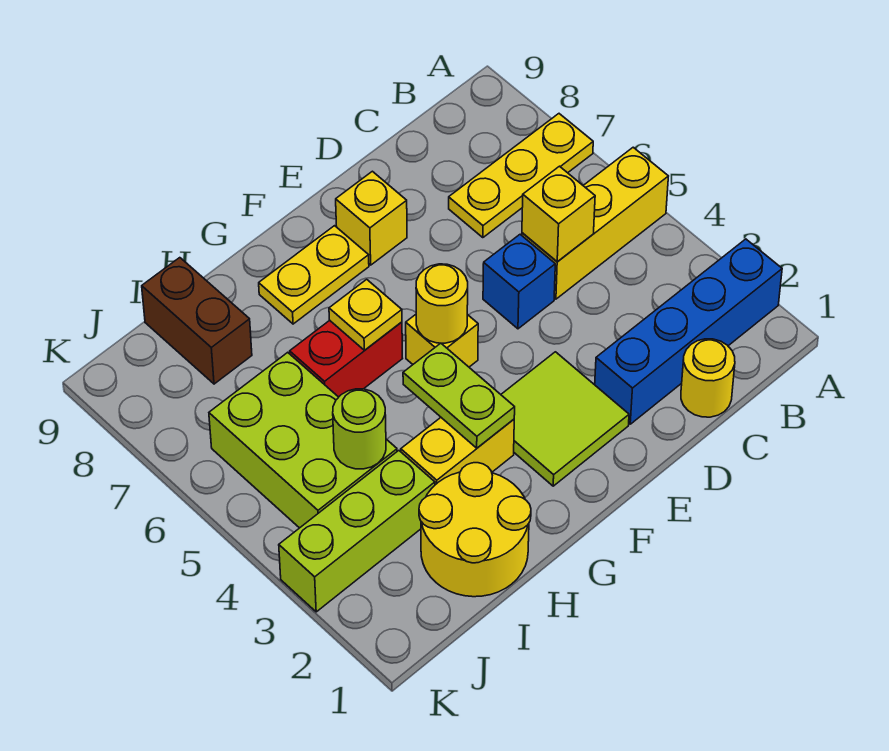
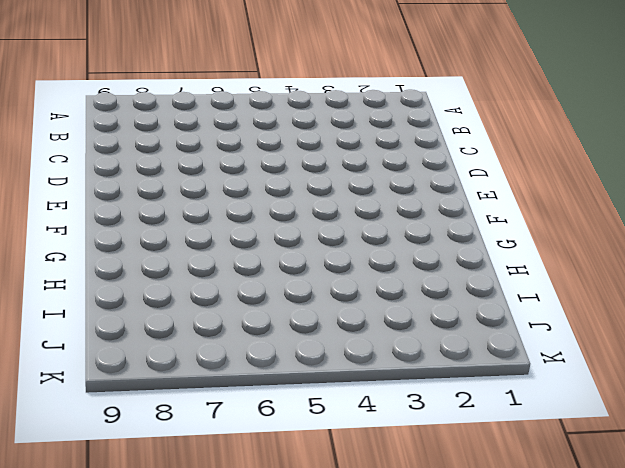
none -> blue brick A2:D2 level 1
none -> yellow brick A5:C5 level 1
none -> yellow plate A7:C7 level 1

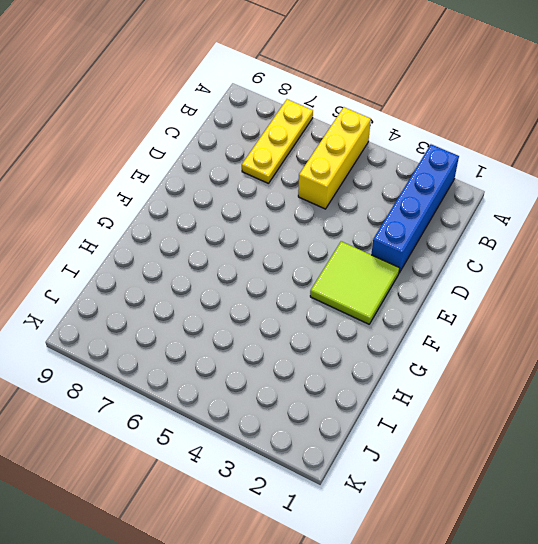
none -> yellow round brick C1 level 1
none -> blue brick D5 level 1
none -> yellow brick E8 level 1

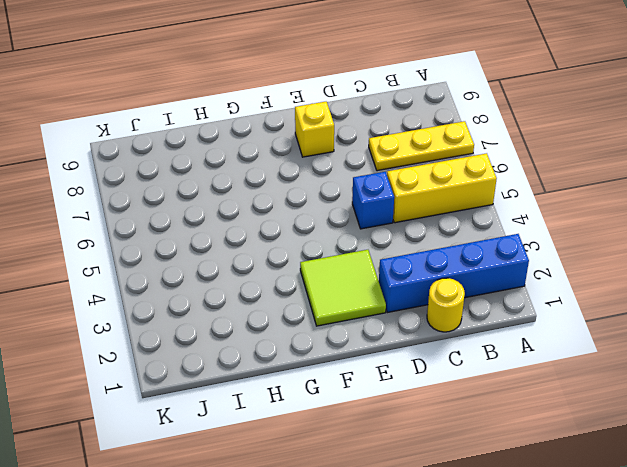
none -> yellow brick F5 level 1
none -> yellow plate F8:G8 level 1
none -> yellow brick G3:H3 level 1

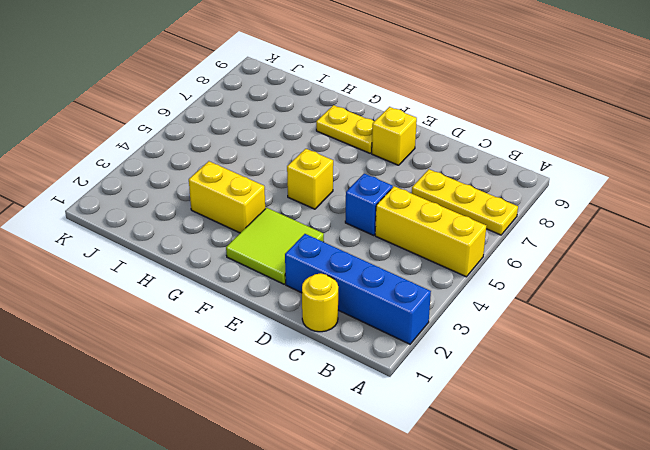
none -> red brick G6:H6 level 1
none -> yellow round brick H1:I2 level 1
none -> lime brick I3:K3 level 1

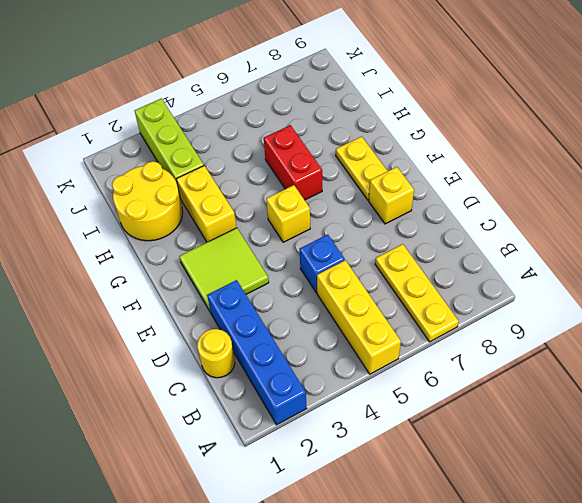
none -> lime brick I4:J6 level 1
none -> brown brick I8:I9 level 1
none -> yellow brick C5 level 2

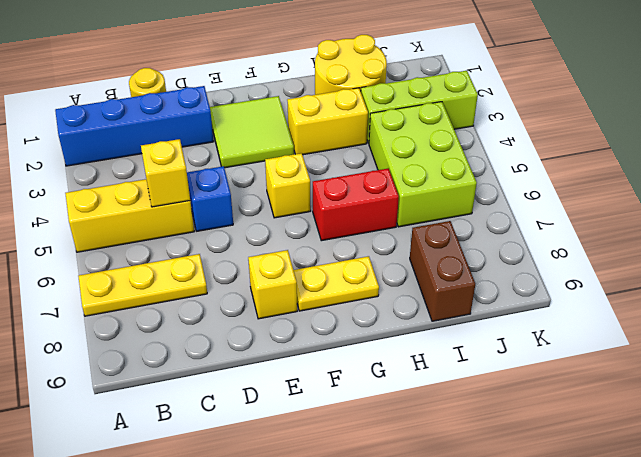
none -> yellow round brick F5 level 2
none -> lime plate G3:G4 level 2
none -> yellow plate G6 level 2

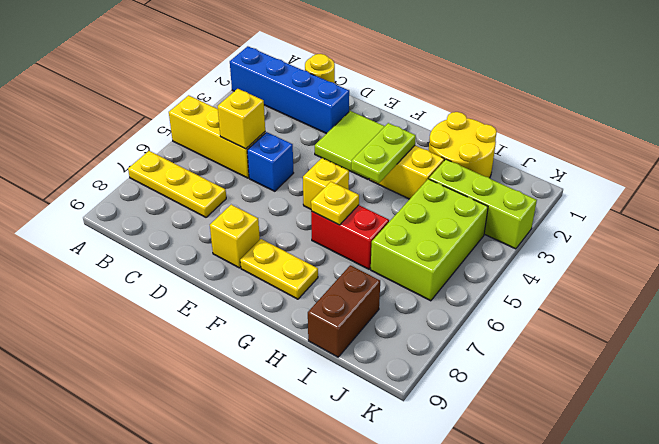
none -> yellow round brick F5 level 2
none -> lime round brick I4 level 2

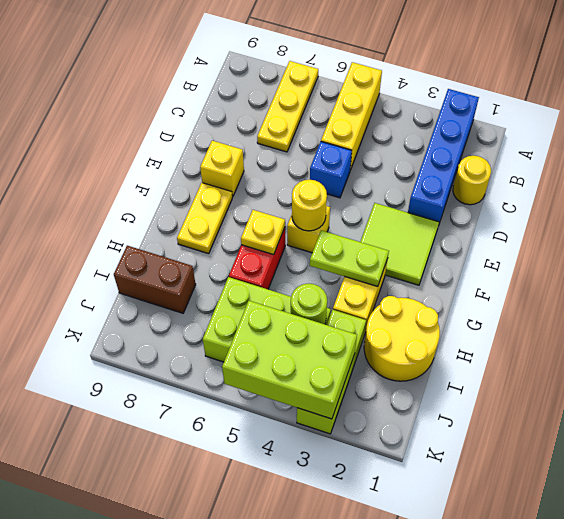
lime brick J3:K5 level 2 -> none
none -> yellow brick C5 level 2

